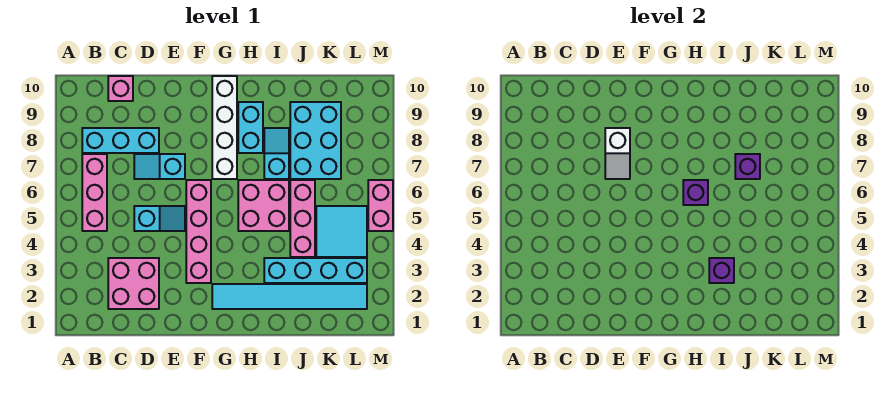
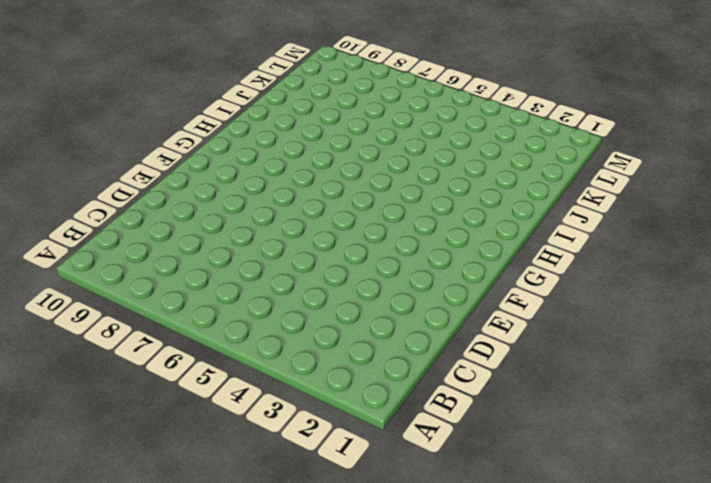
none -> pink brick B5:B7 level 1
none -> cyan brick B8:D8 level 1
none -> pink brick C2:D3 level 1

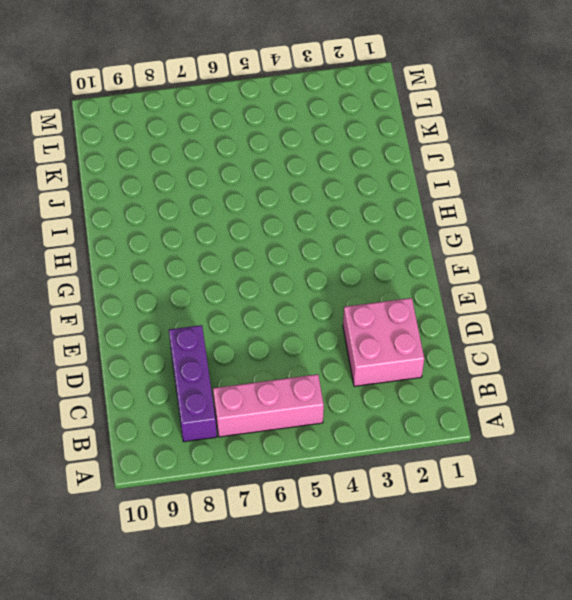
purple brick B8:D8 level 1 -> cyan brick B8:D8 level 1
none -> pink brick C10 level 1
none -> cyan slope D5:E5 level 1 top D
none -> cyan slope D7:E7 level 1 top E

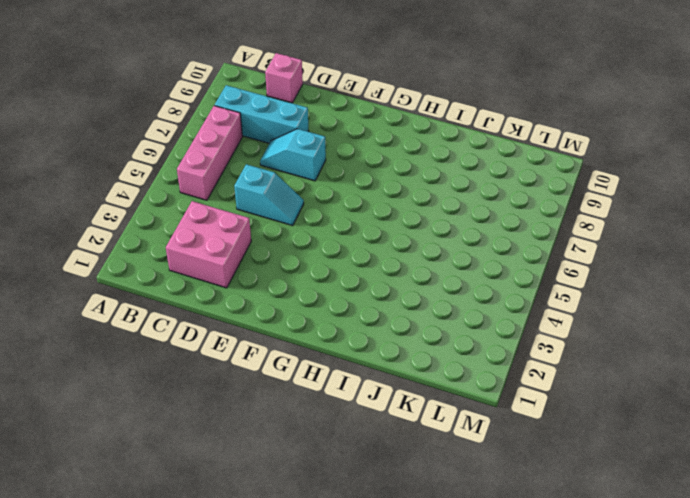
none -> pink brick F3:F6 level 1
none -> cyan tile G2:L2 level 1
none -> white brick G7:G10 level 1

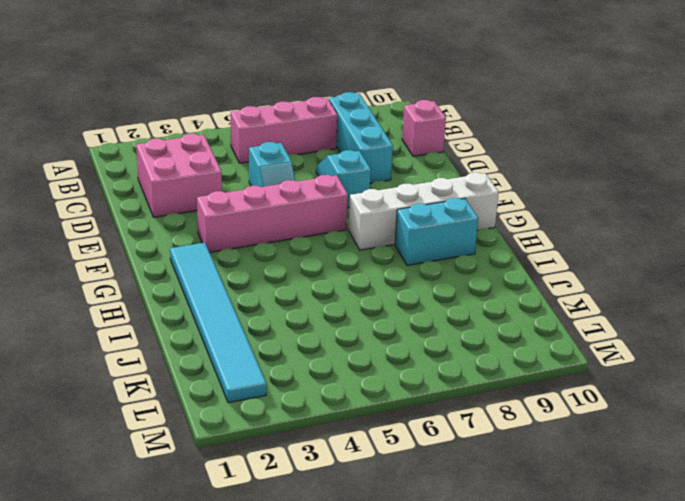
none -> pink brick H5:I6 level 1
none -> cyan brick I3:L3 level 1
none -> cyan slope I7:I8 level 1 top 7

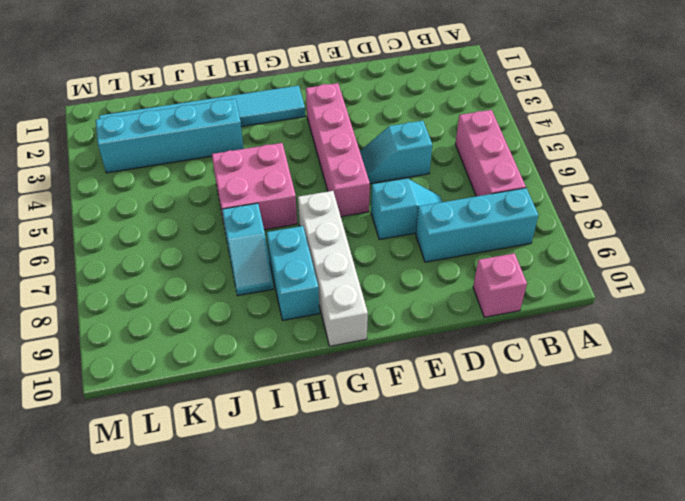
none -> pink brick C2:D3 level 1
none -> pink brick J4:J6 level 1
none -> cyan brick J7:K9 level 1

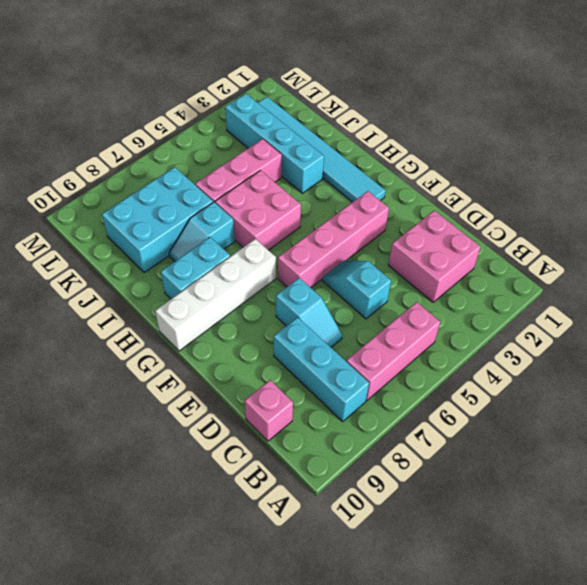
none -> cyan tile K4:L5 level 1
none -> pink brick M5:M6 level 1
none -> white slope E7:E8 level 2 top 8

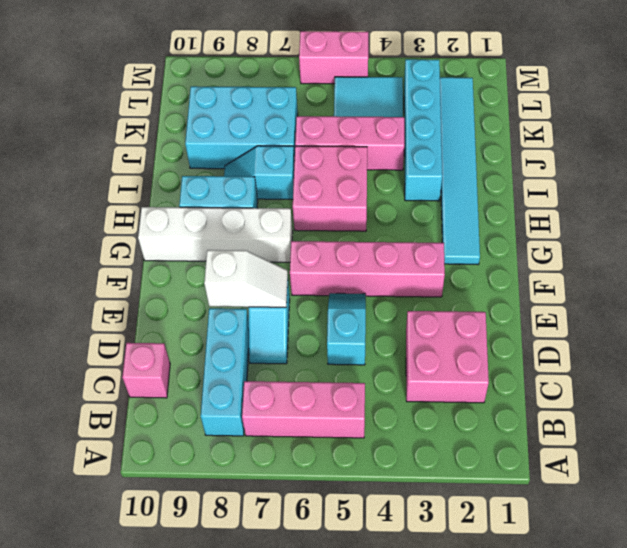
none -> purple brick H6 level 2
none -> purple brick I3 level 2
none -> purple brick J7 level 2

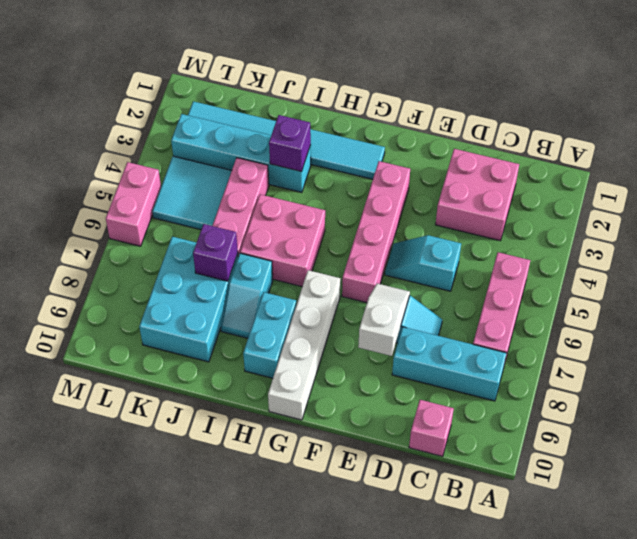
none -> purple brick H6 level 2

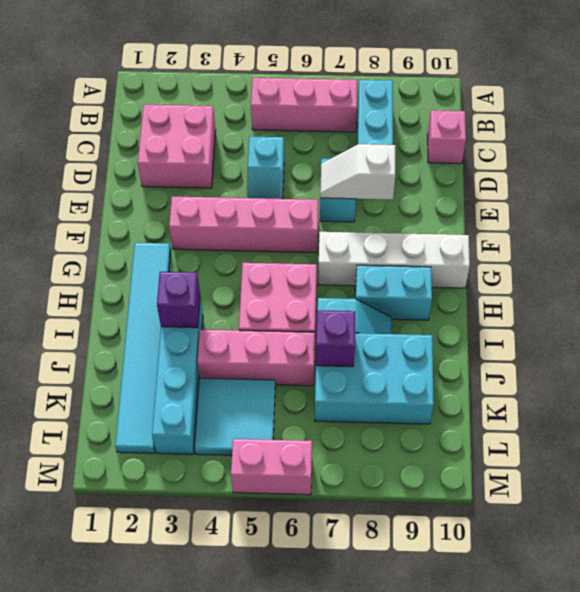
none -> purple brick H6 level 2

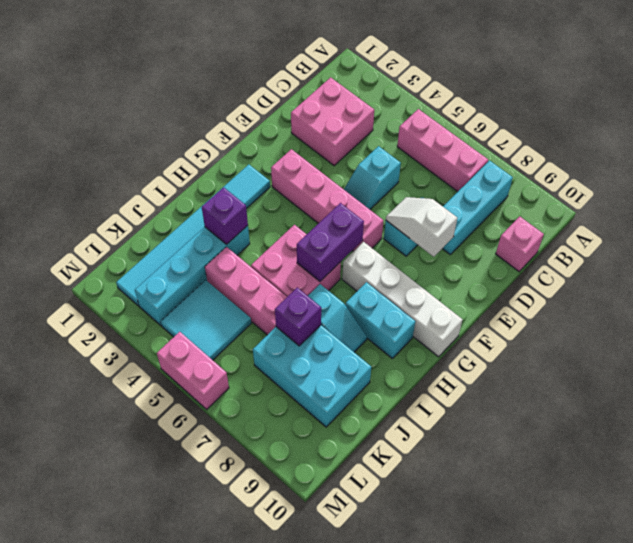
purple brick G6:H6 level 2 -> purple brick H6 level 2

